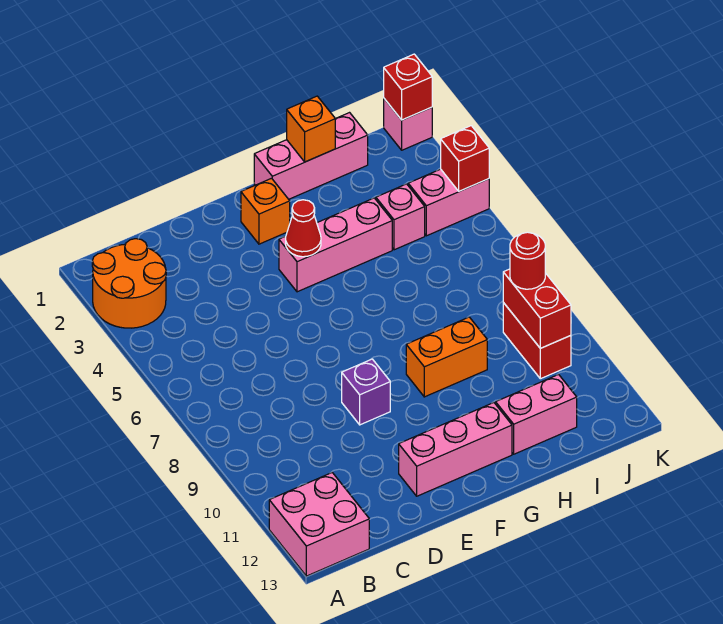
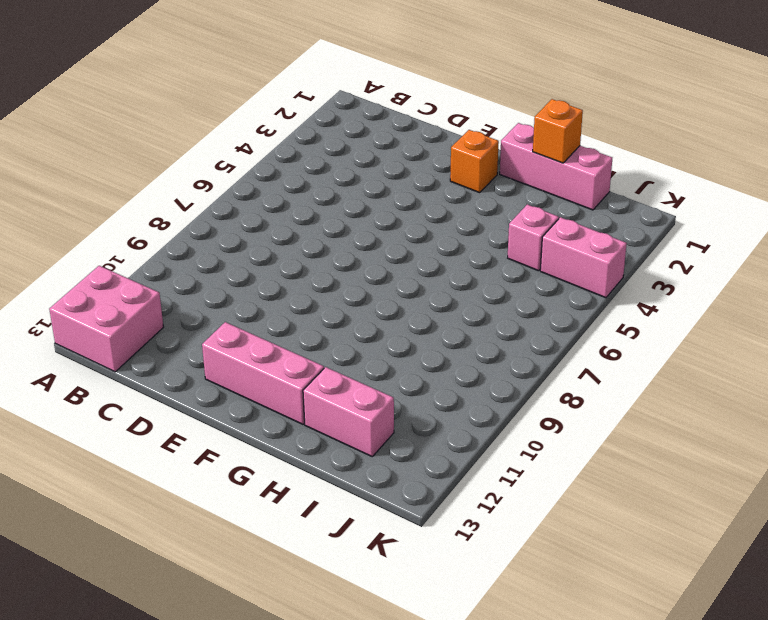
none -> orange round brick A2:B3 level 1
none -> purple brick E9 level 1
none -> pink brick F4:H4 level 1

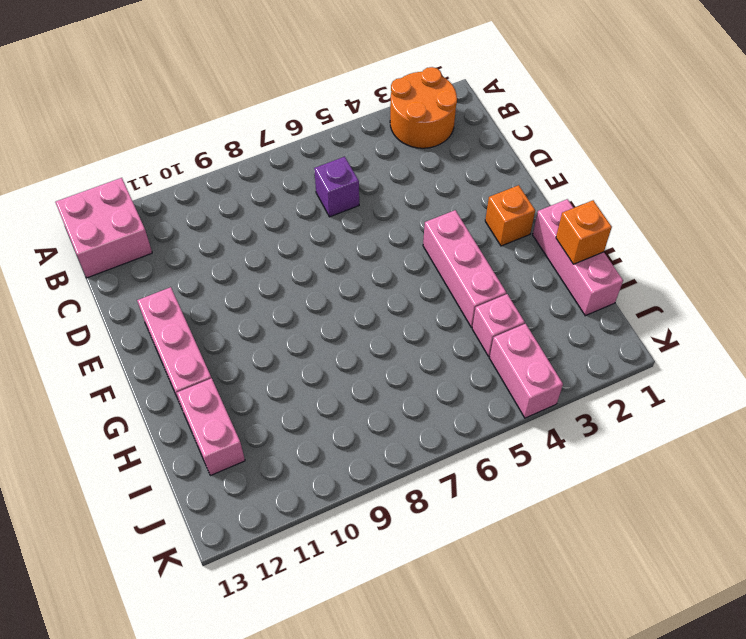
purple brick C6 level 1 -> purple brick E9 level 1
none -> orange brick G9:H9 level 1
none -> red brick J9:J10 level 1
none -> pink brick K1 level 1

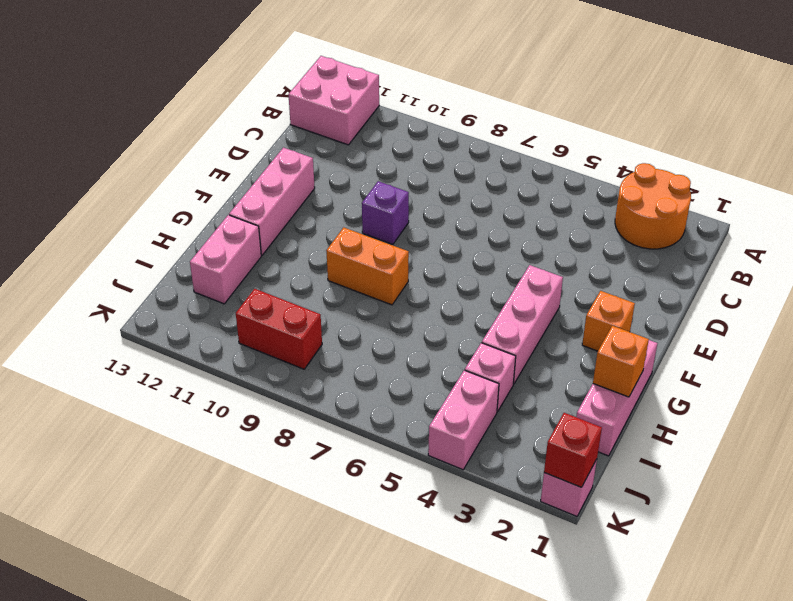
orange brick G8:G9 level 1 -> orange brick G9:H9 level 1
none -> red cone F4 level 2
none -> red brick J9:J10 level 2
none -> red brick K4 level 2

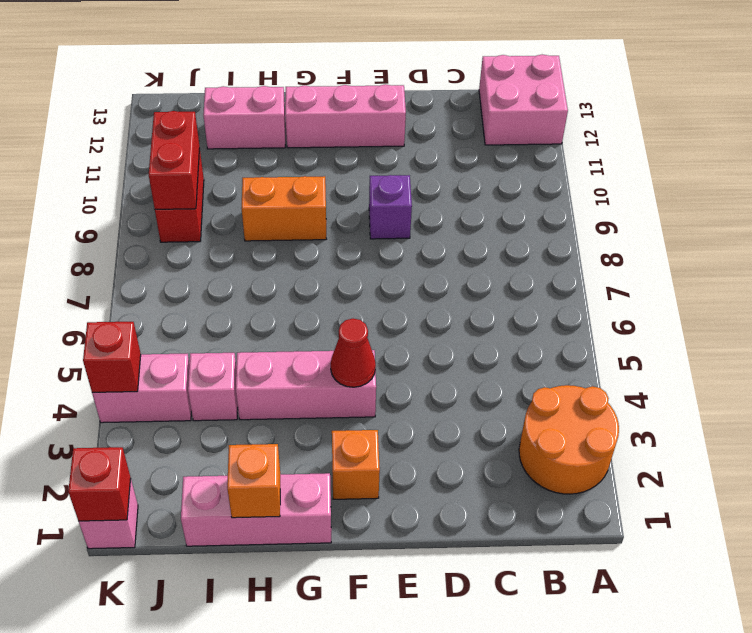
none -> red round brick J9 level 3

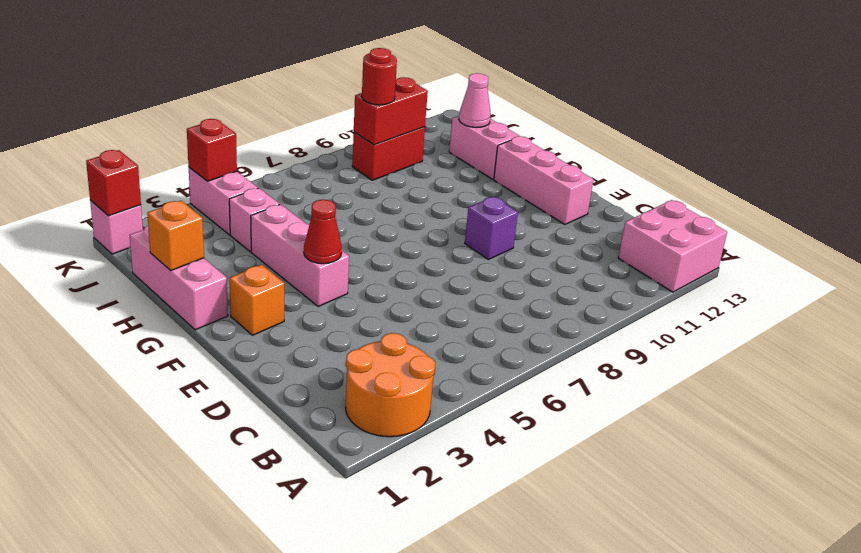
pink cone I12 level 2 -> none
none -> orange brick G9:H9 level 1

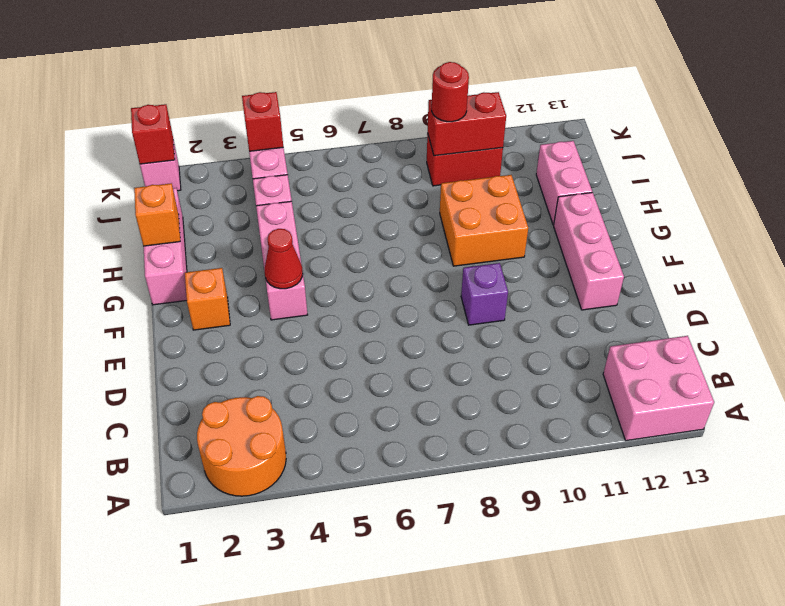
orange brick G9:H10 level 1 -> orange brick G9:H9 level 1

